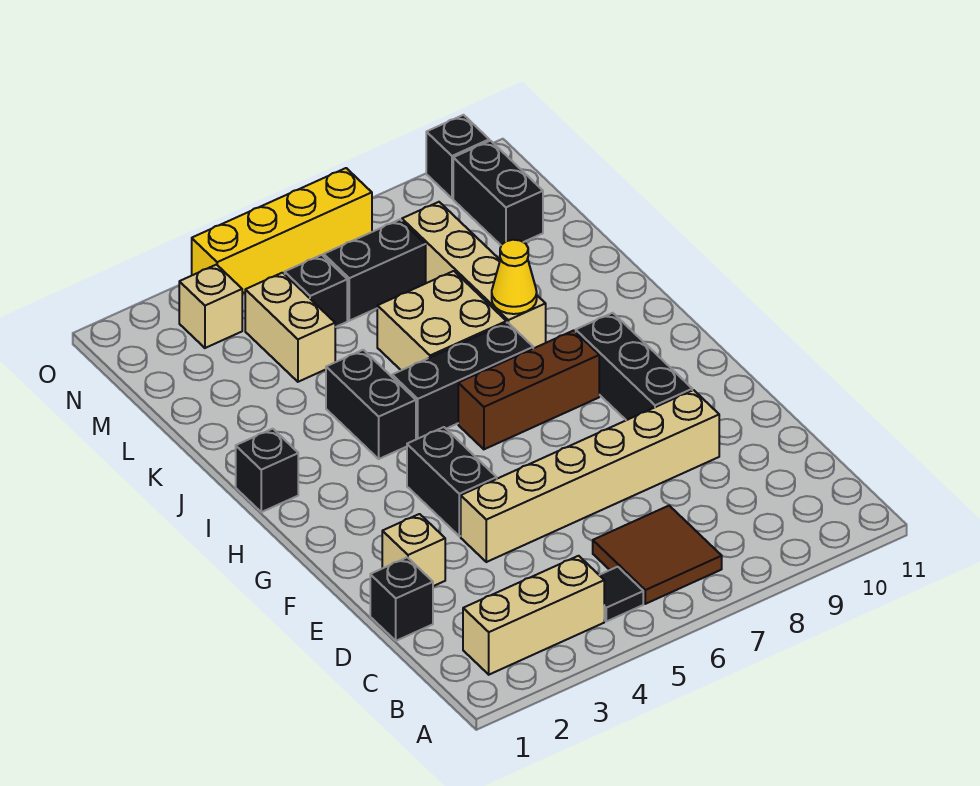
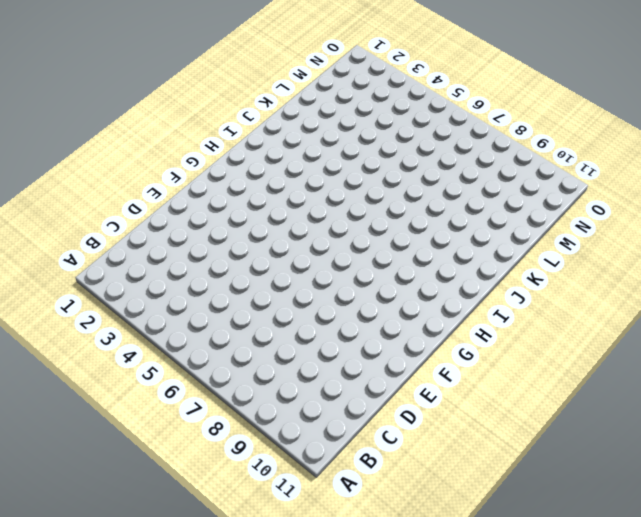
none -> tan brick B2:B4 level 1
none -> black tile B5 level 1
none -> brown tile B6:C7 level 1

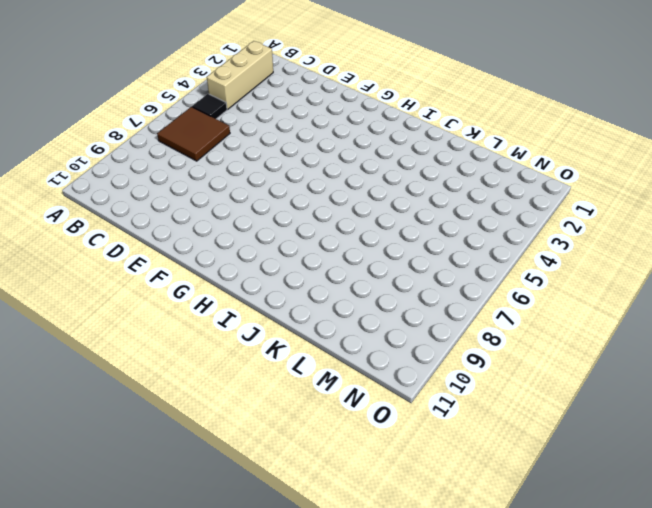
none -> black brick D1 level 1
none -> tan brick E2 level 1
none -> tan brick E4:E9 level 1

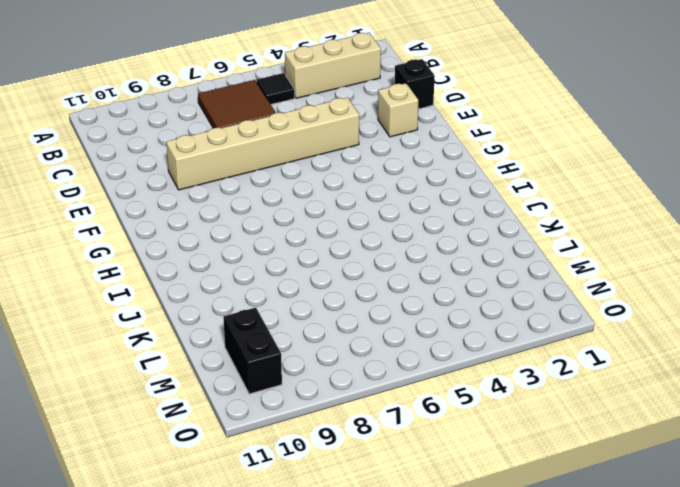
none -> black brick F4:G4 level 1
none -> black brick F9:H9 level 1
none -> brown brick H6:H8 level 1

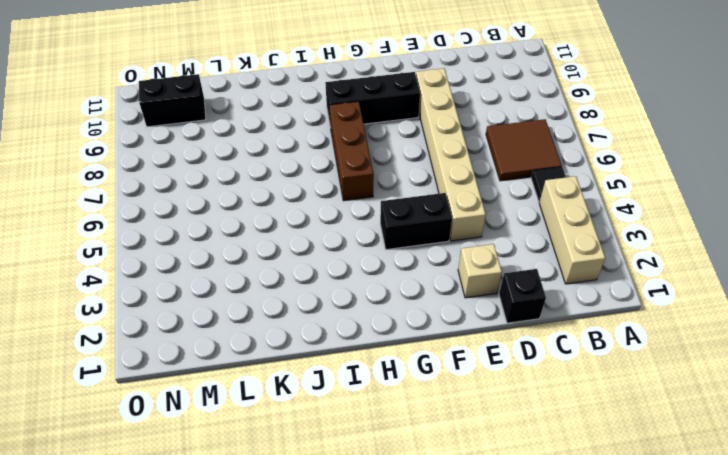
none -> black brick I1 level 1
none -> black brick I4:J4 level 1
none -> black brick I5:I7 level 1

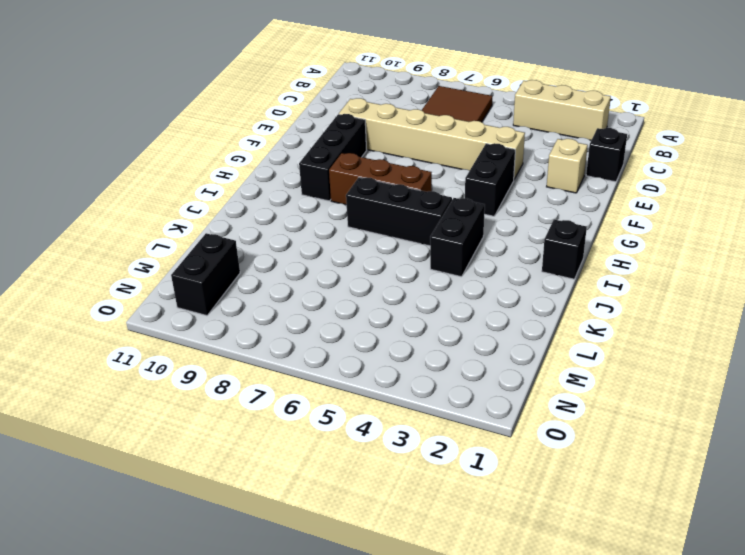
none -> black tile B5 level 1
none -> tan brick J6:K7 level 1
none -> tan brick J8:M8 level 1

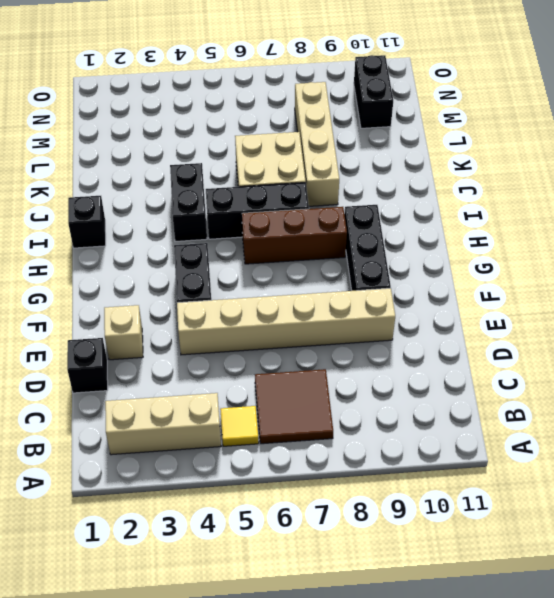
yellow tile B5 level 1 -> black tile B5 level 1
none -> tan brick L4:M4 level 1
none -> black brick M5 level 1
none -> black brick M6:M7 level 1

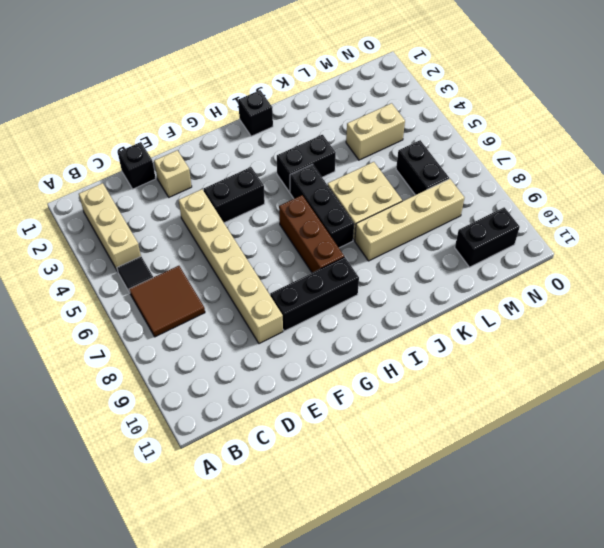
none -> black brick M5 level 1
none -> tan brick N3 level 1
none -> yellow brick O4:O7 level 1

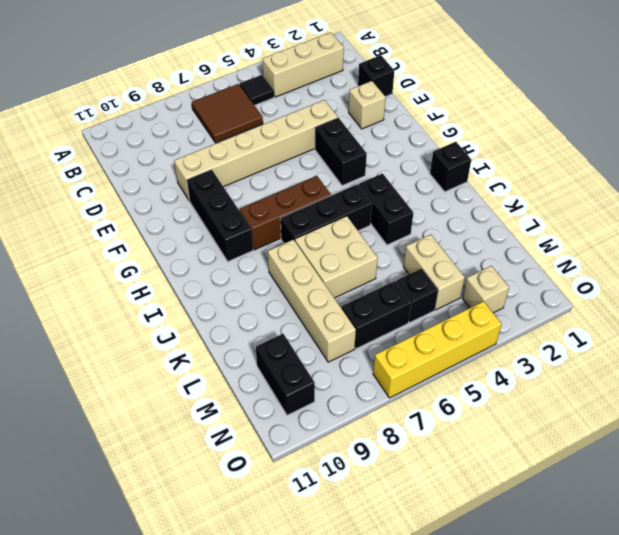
none -> black brick O10 level 1
none -> yellow cone J8 level 2

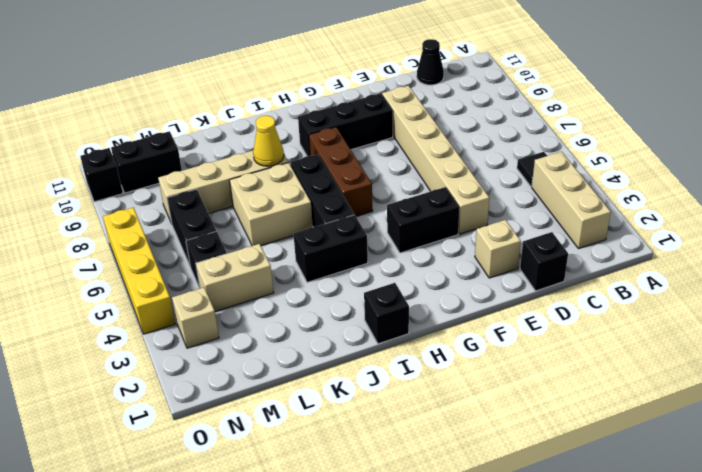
black cone C11 level 1 -> none
none -> brown tile B6:C7 level 1

